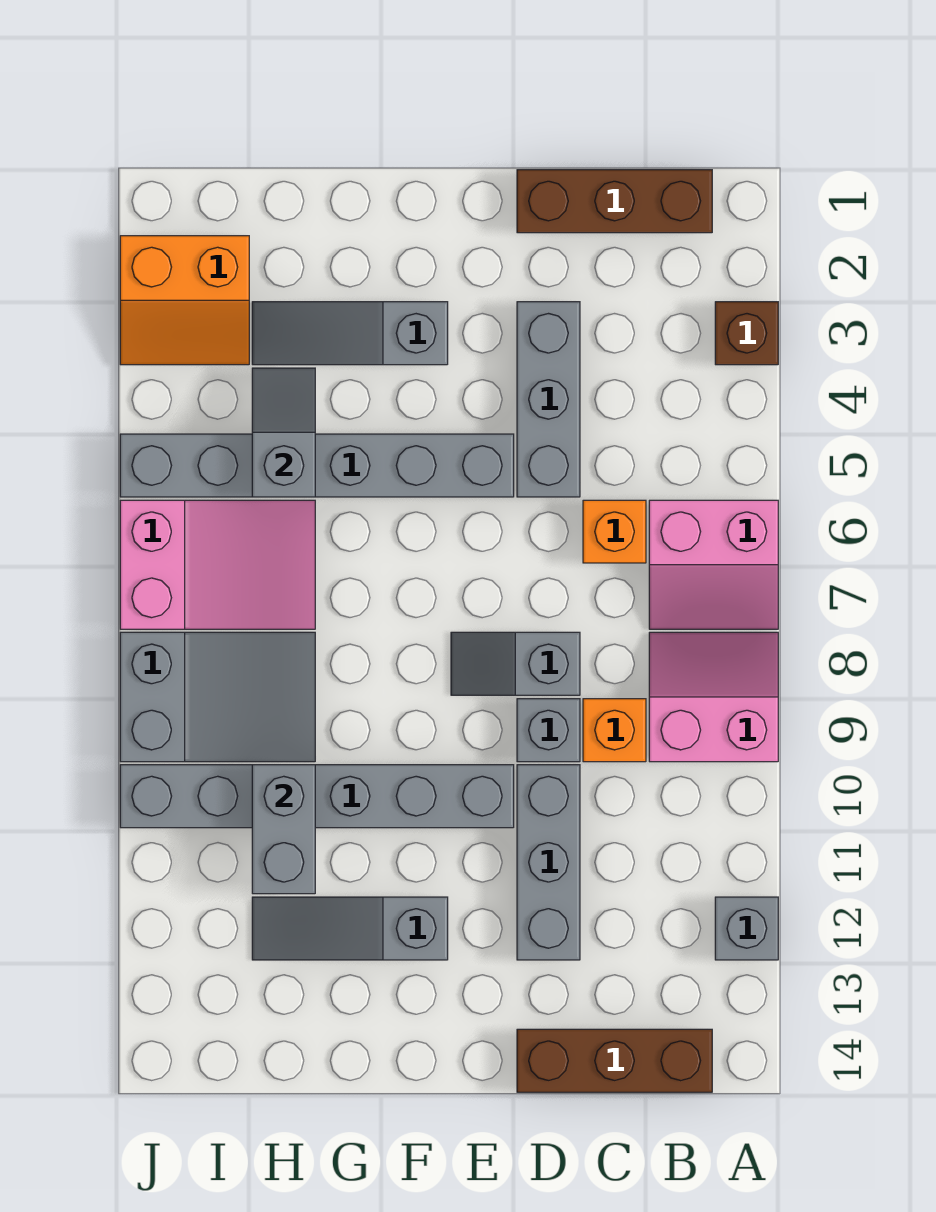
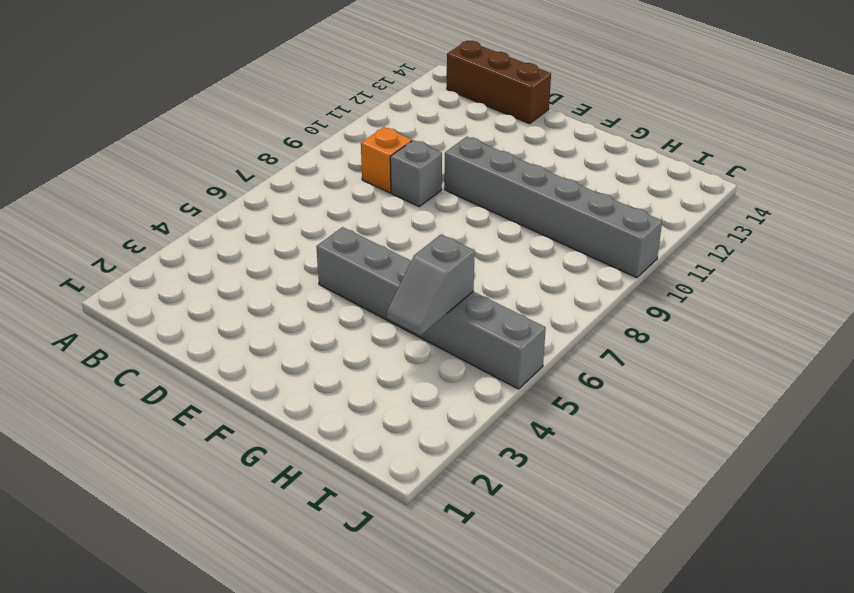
none -> brown brick A3 level 1
none -> pink slope A6:B7 level 1 top 6
none -> pink slope A8:B9 level 1 top 9

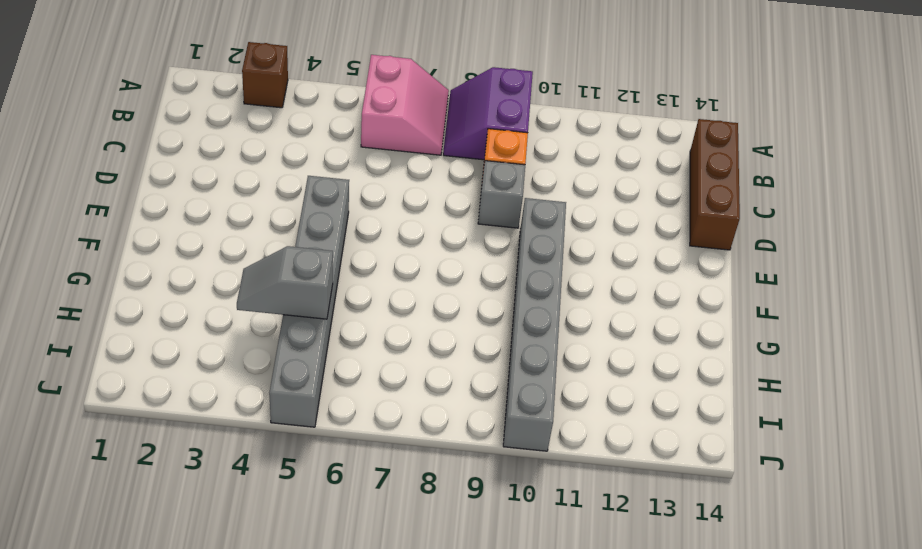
purple slope A8:B9 level 1 top 9 -> pink slope A8:B9 level 1 top 9
none -> grey brick A12 level 1
none -> brown brick B1:D1 level 1
none -> orange brick C6 level 1

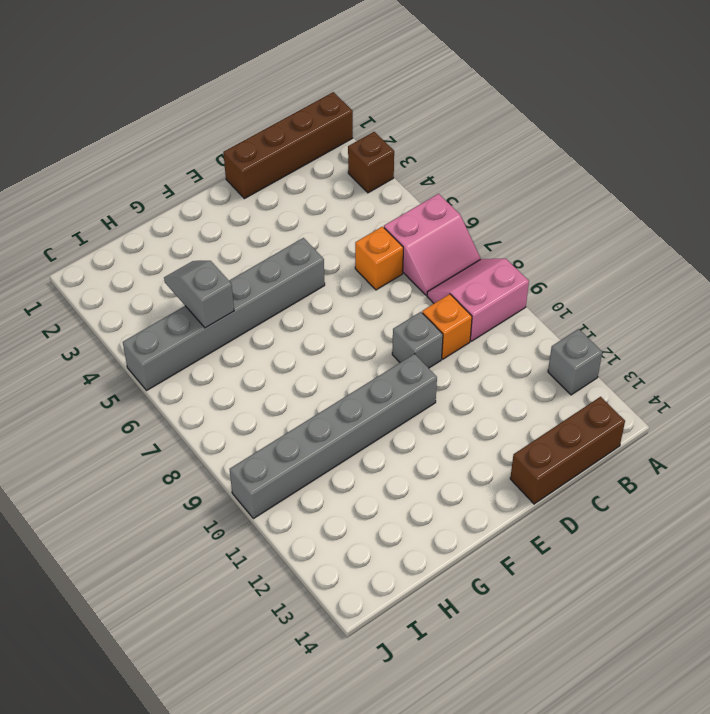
brown brick A1:D1 level 1 -> brown brick B1:D1 level 1
none -> grey brick D3:D5 level 1
none -> grey slope D8:E8 level 1 top D
none -> grey brick D10:D12 level 1

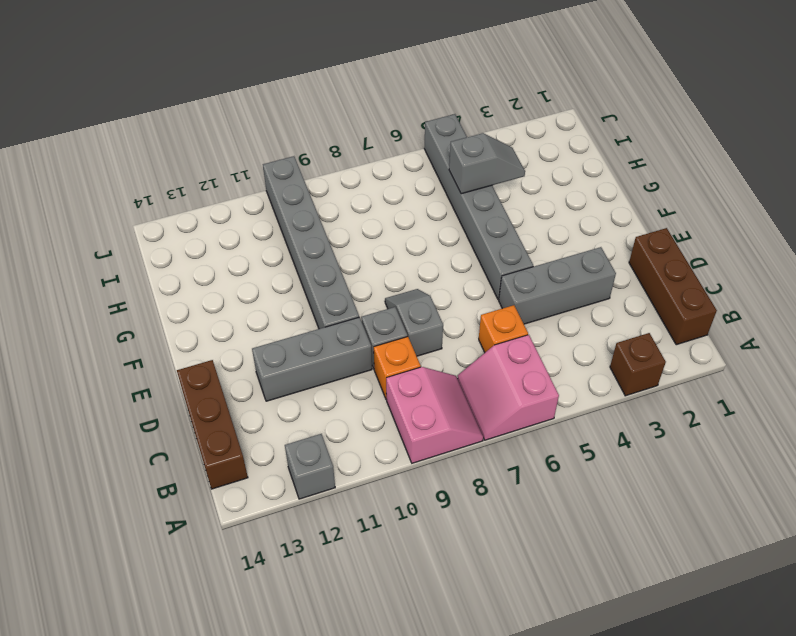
none -> grey slope F3:H3 level 1 top F
none -> grey slope F12:H12 level 1 top F
none -> pink slope H6:J7 level 1 top J

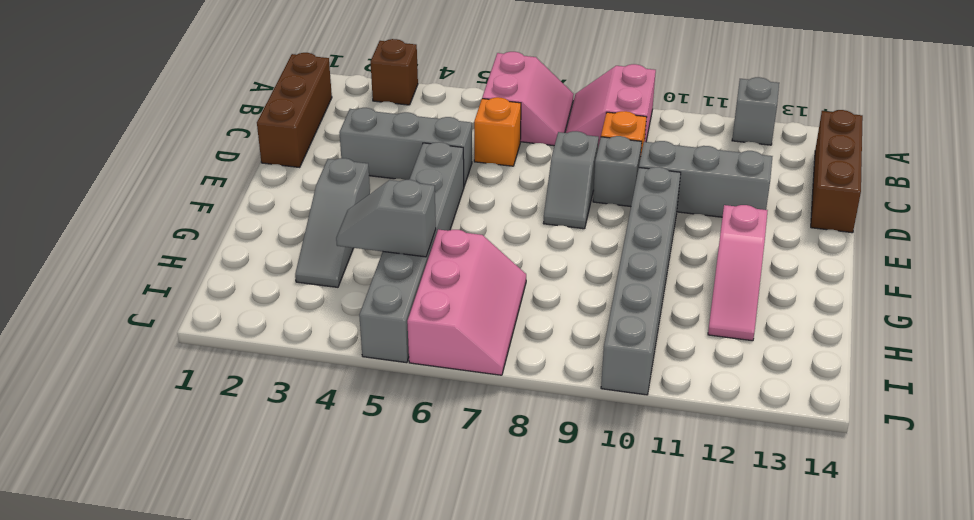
pink slope F12:H12 level 1 top F -> grey slope F12:H12 level 1 top F
pink slope H6:J7 level 1 top 6 -> pink slope H6:J7 level 1 top J
none -> grey slope H8:J9 level 1 top J
none -> orange slope I2:J3 level 1 top 2
none -> grey brick H10:H11 level 2

